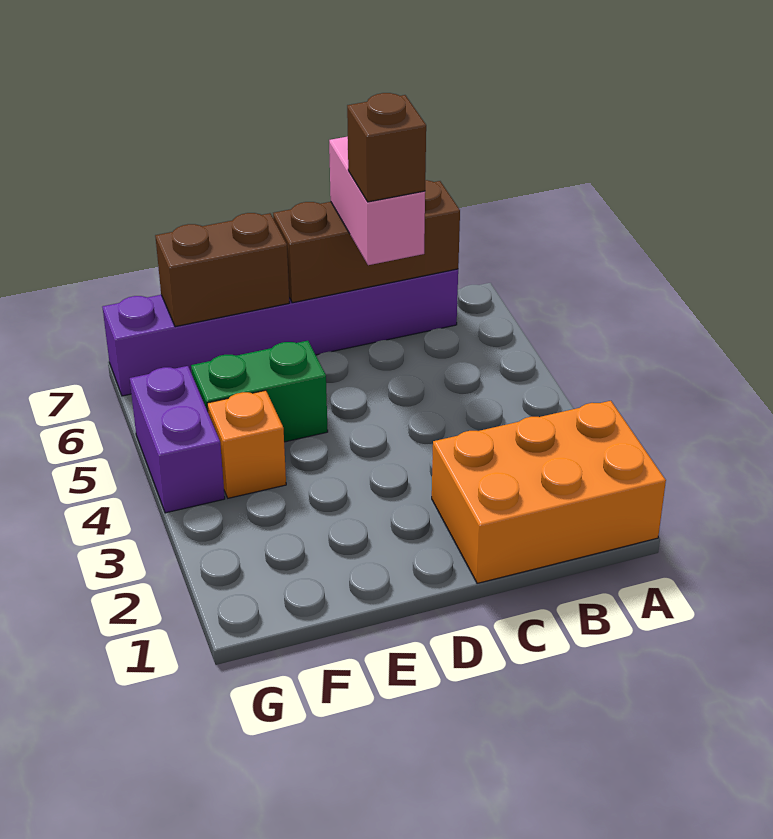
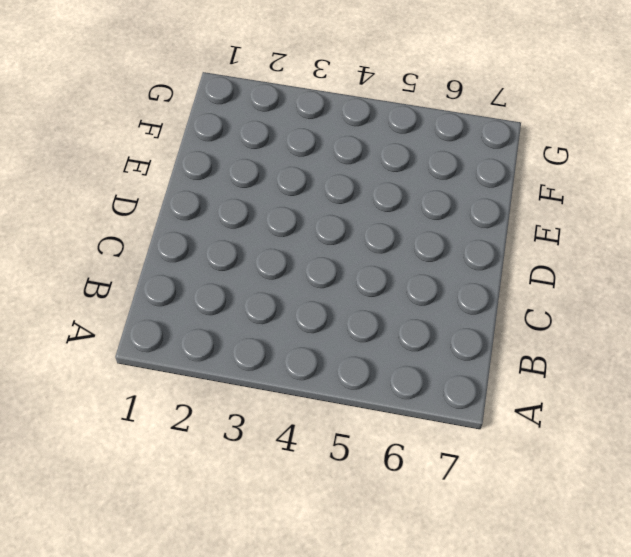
none -> orange brick A1:C2 level 1
none -> purple brick B7:G7 level 1

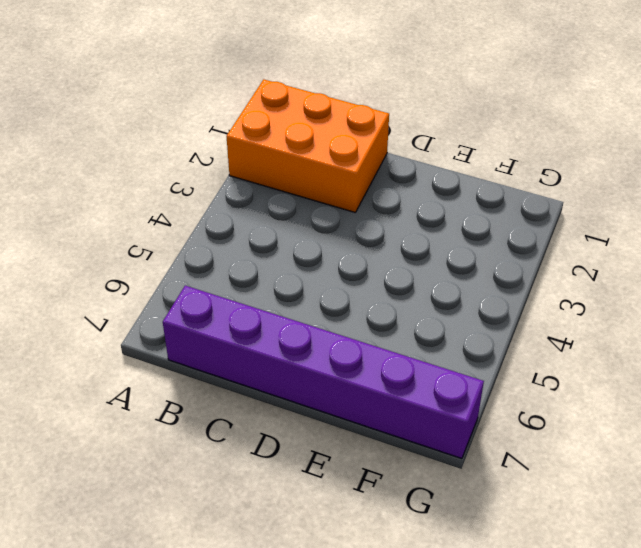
none -> green brick E5:F5 level 1
none -> orange brick F4 level 1

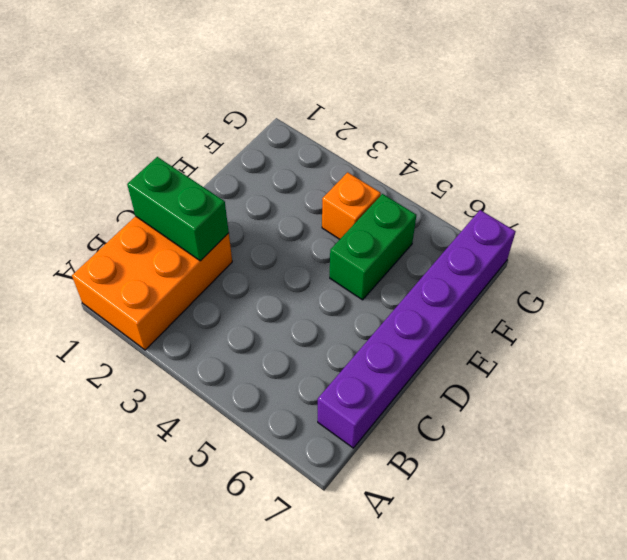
green brick C1:C2 level 2 -> none
none -> purple brick G4:G5 level 1
none -> brown brick B7:D7 level 2

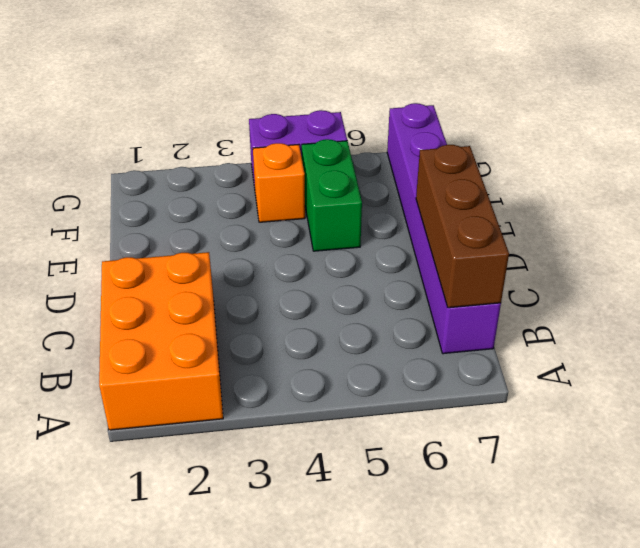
none -> brown brick E7:F7 level 2
none -> pink brick C6:C7 level 3

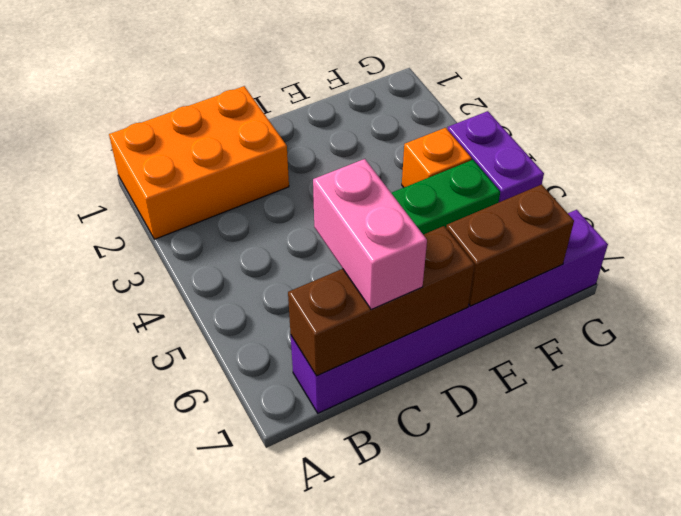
none -> brown brick C6 level 4

